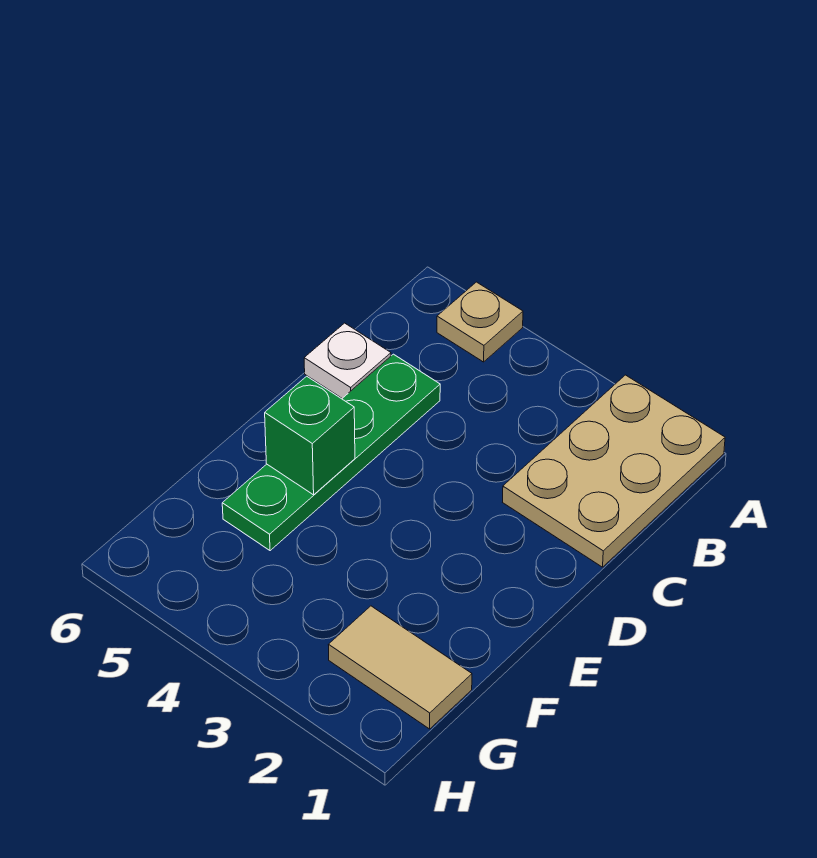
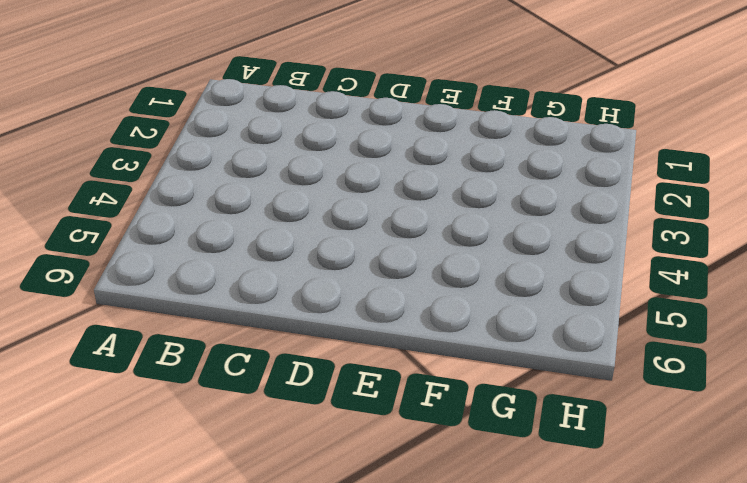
none -> tan plate A1:C2 level 1
none -> tan plate A5 level 1

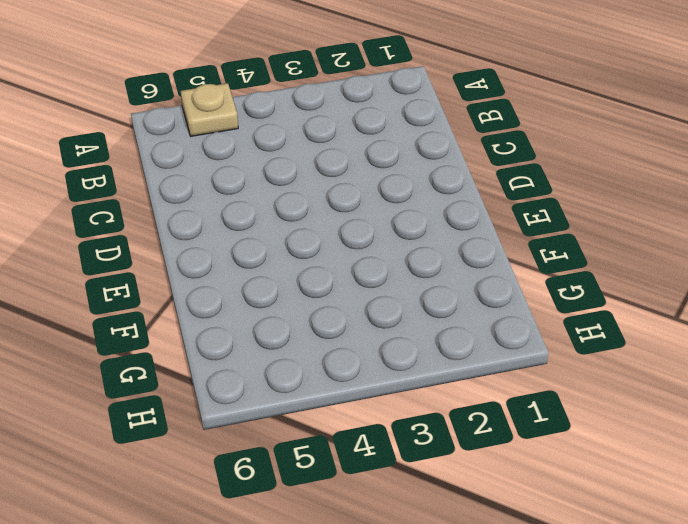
none -> tan plate A1:C2 level 1
none -> green plate C5:F5 level 1

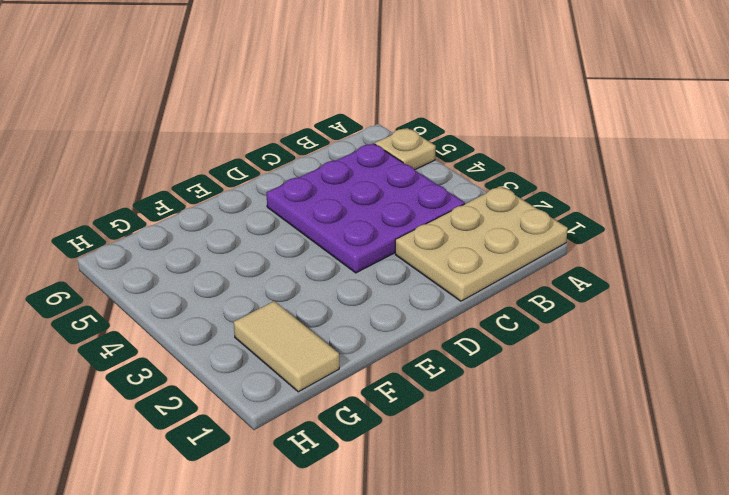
purple plate B3:D5 level 1 -> green plate C5:F5 level 1
none -> white plate C6 level 1
none -> green brick E5 level 2

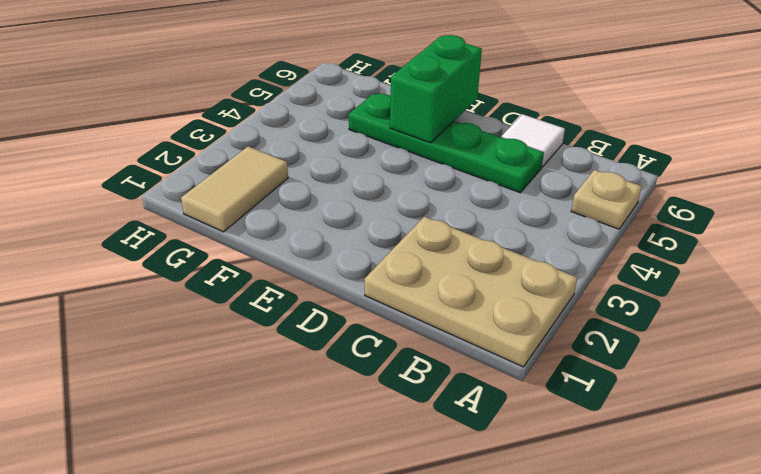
white tile C6 level 1 -> white plate C6 level 1
green brick E5:E6 level 2 -> green brick E5 level 2

